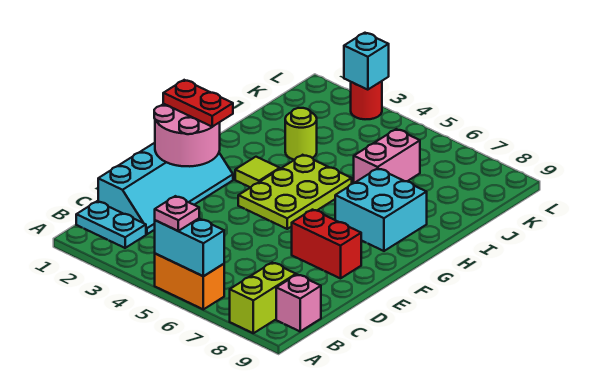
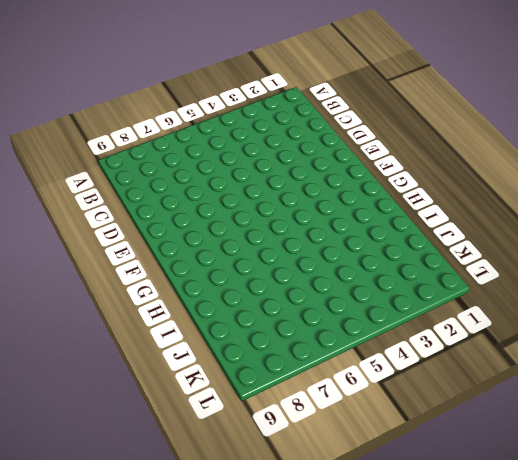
none -> orange brick A5:A6 level 1
none -> lime brick A8:B8 level 1
none -> cyan plate B1:B2 level 1

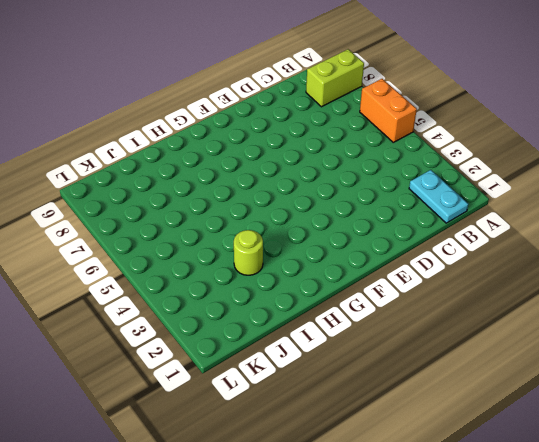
none -> pink brick B9 level 1
none -> cyan slope C1:F2 level 1 top 1
none -> red brick E7:E8 level 1

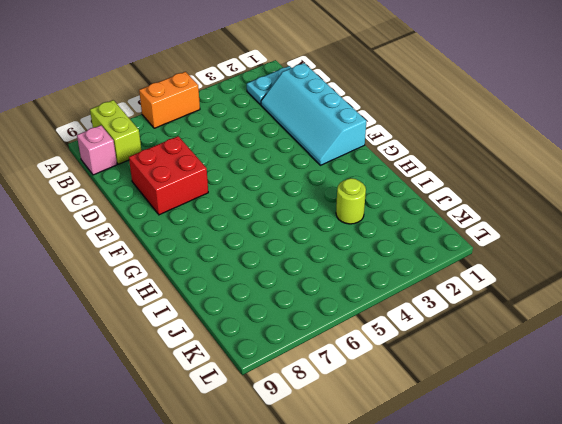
red brick D7:E8 level 1 -> red brick E7:E8 level 1
none -> lime plate F4:H5 level 1
none -> lime tile G3 level 1
none -> cyan brick G7:H8 level 1

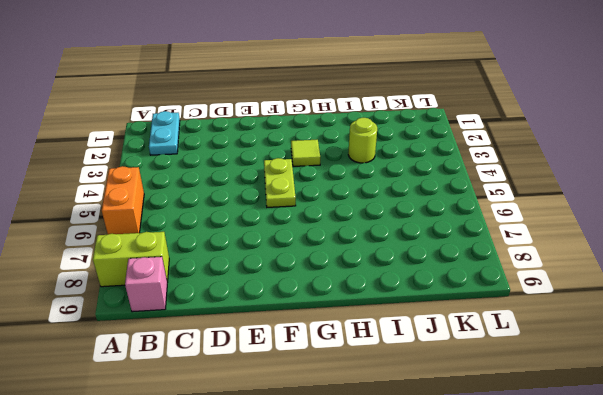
lime plate F4:F5 level 1 -> lime plate F4:H5 level 1
none -> cyan slope C1:F2 level 1 top 1
none -> red brick E7:E8 level 1
none -> cyan brick G7:H8 level 1

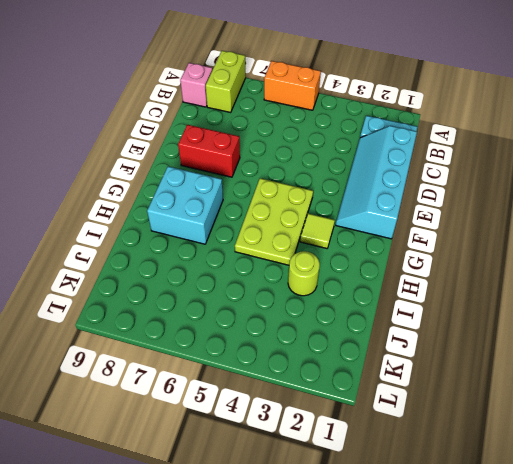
none -> pink brick I6:J6 level 1
none -> red round brick L3 level 1
none -> cyan brick A5:A6 level 2

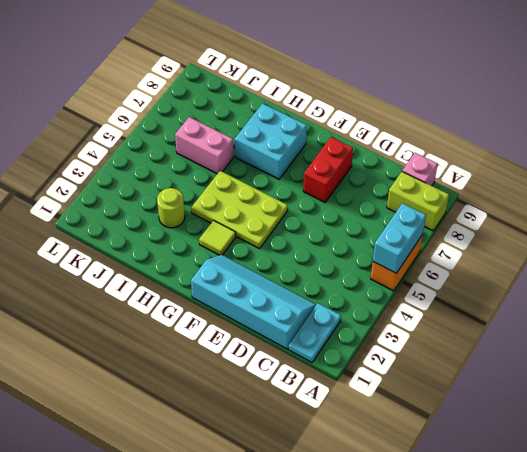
none -> red round brick L3 level 1
none -> pink round brick E1:F2 level 2
none -> cyan brick L3 level 2

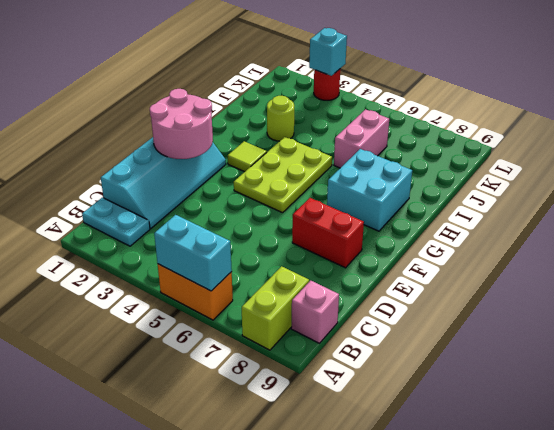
none -> pink plate A5 level 3
none -> red plate F1:F2 level 3

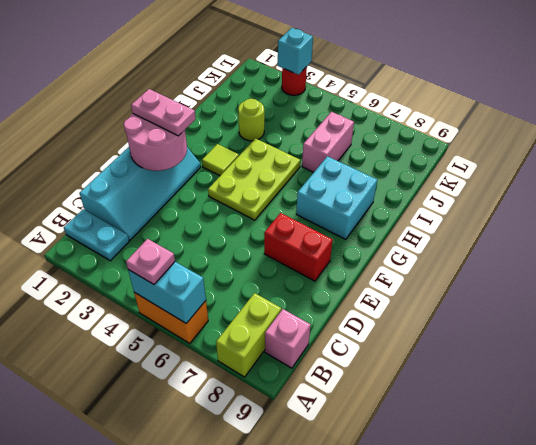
pink plate F1:F2 level 3 -> red plate F1:F2 level 3

